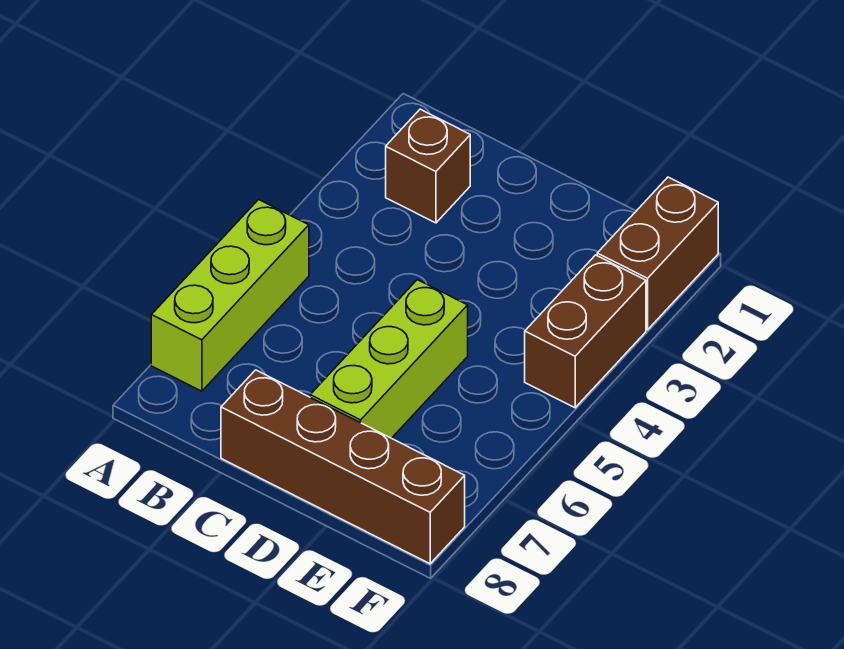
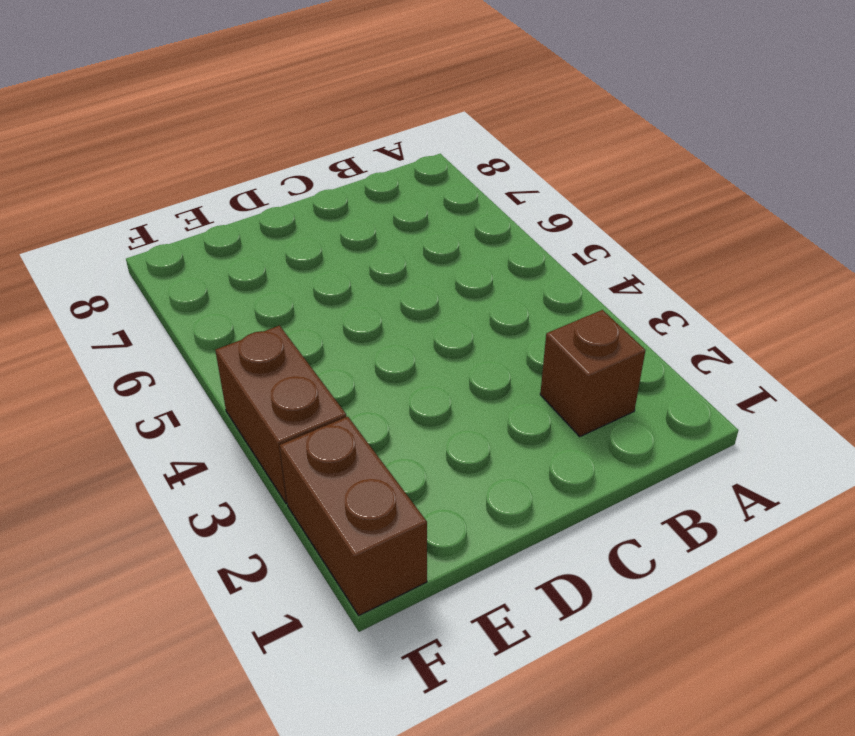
none -> lime brick A5:A7 level 1
none -> brown brick C8:F8 level 1

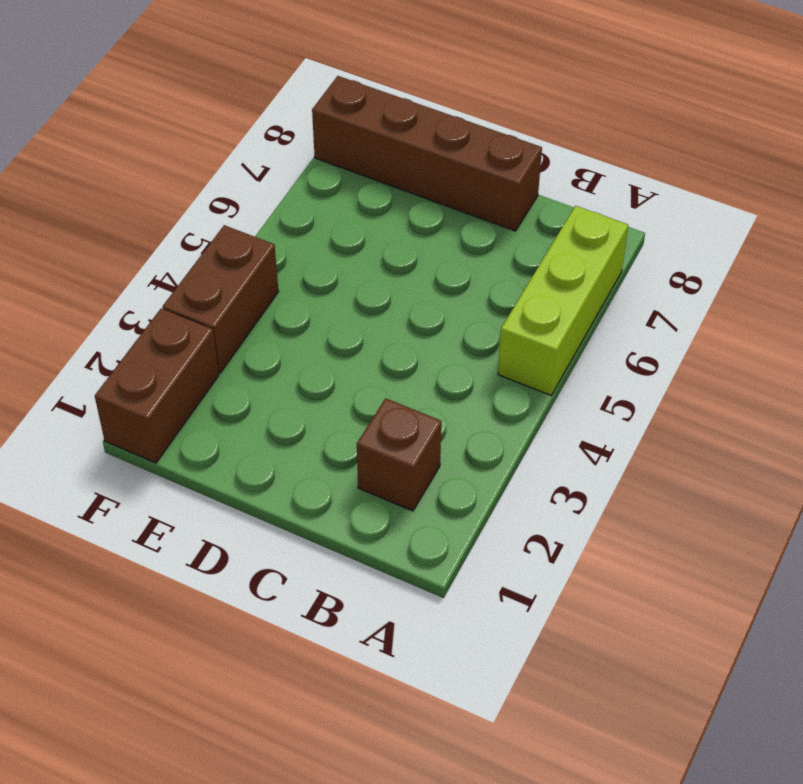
none -> lime brick D5:D7 level 1

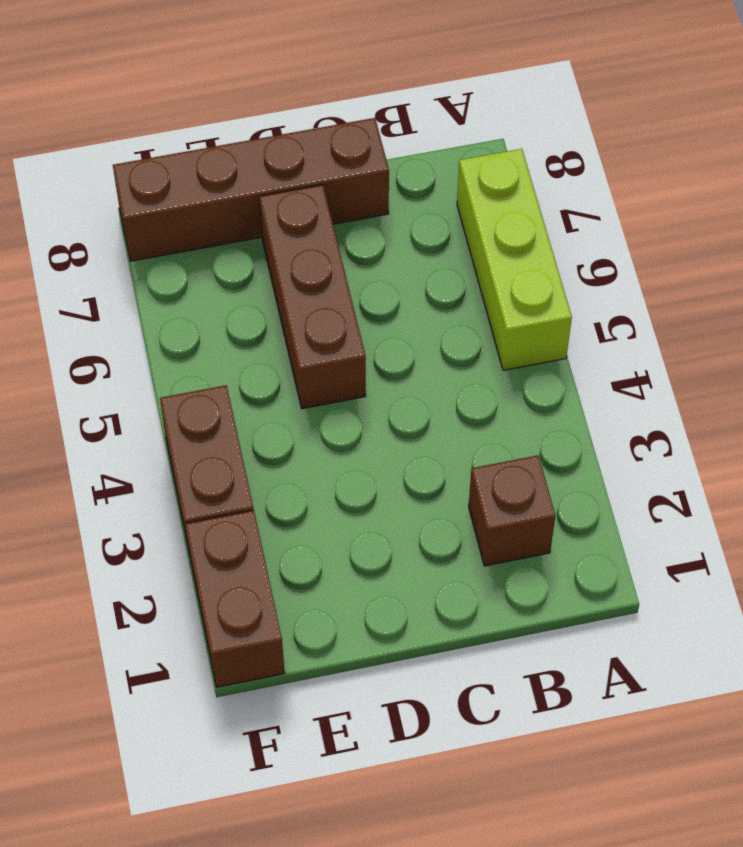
brown brick D5:D7 level 1 -> lime brick D5:D7 level 1

